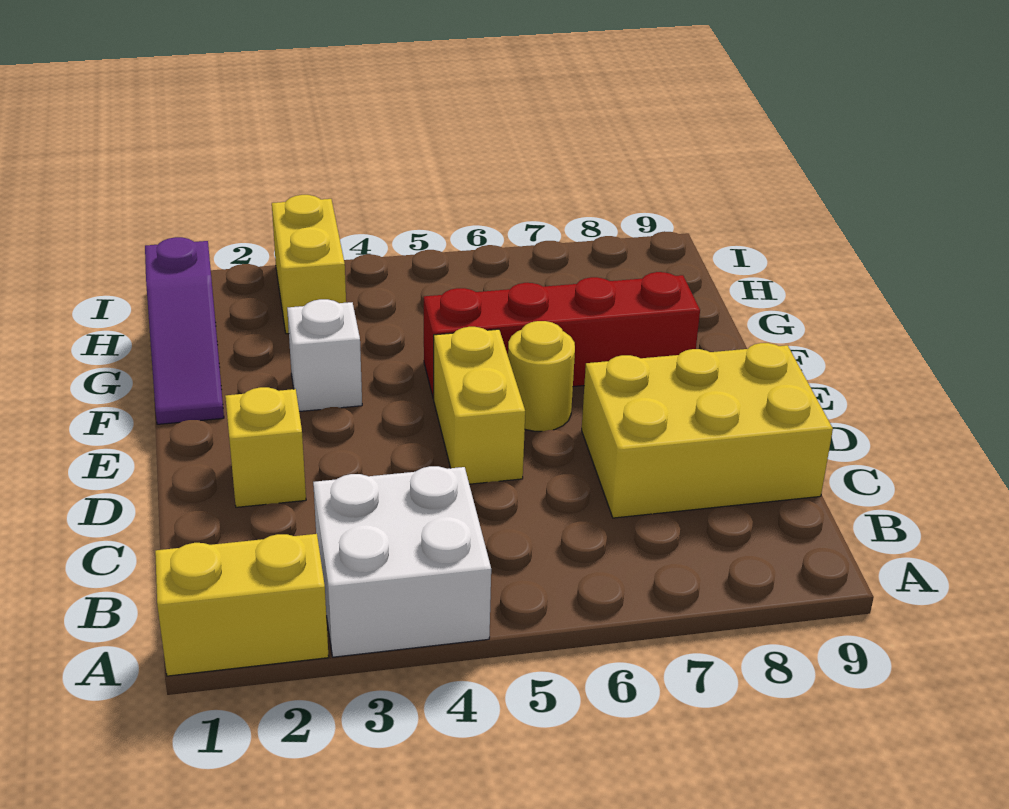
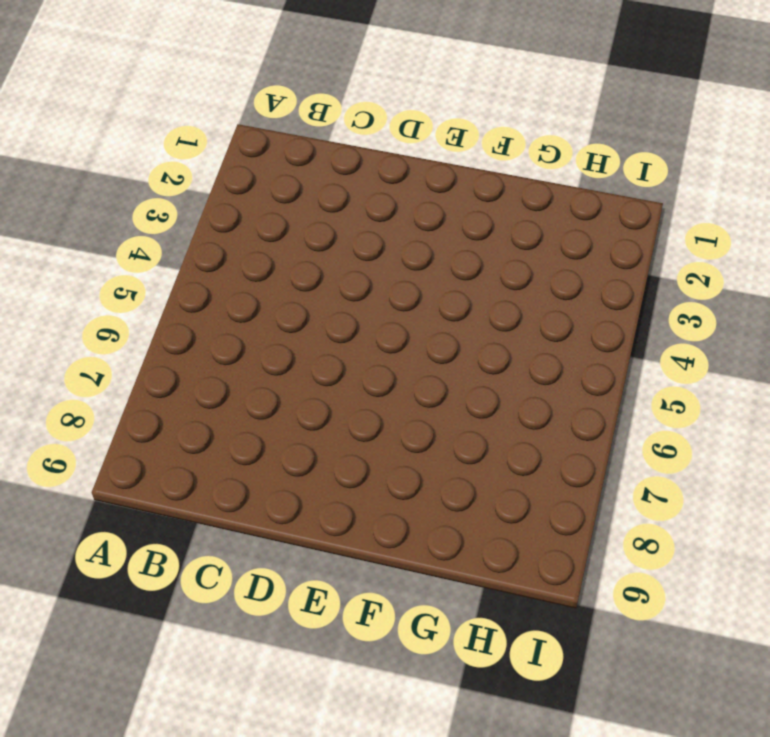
none -> yellow brick A1:A2 level 1
none -> white brick A3:B4 level 1

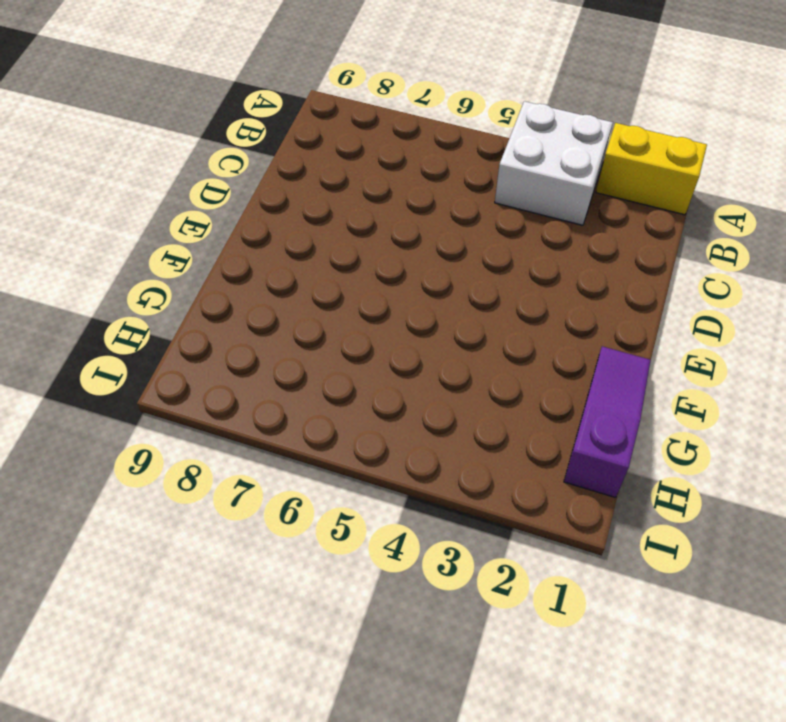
none -> yellow brick C7:D9 level 1
none -> yellow brick D2 level 1

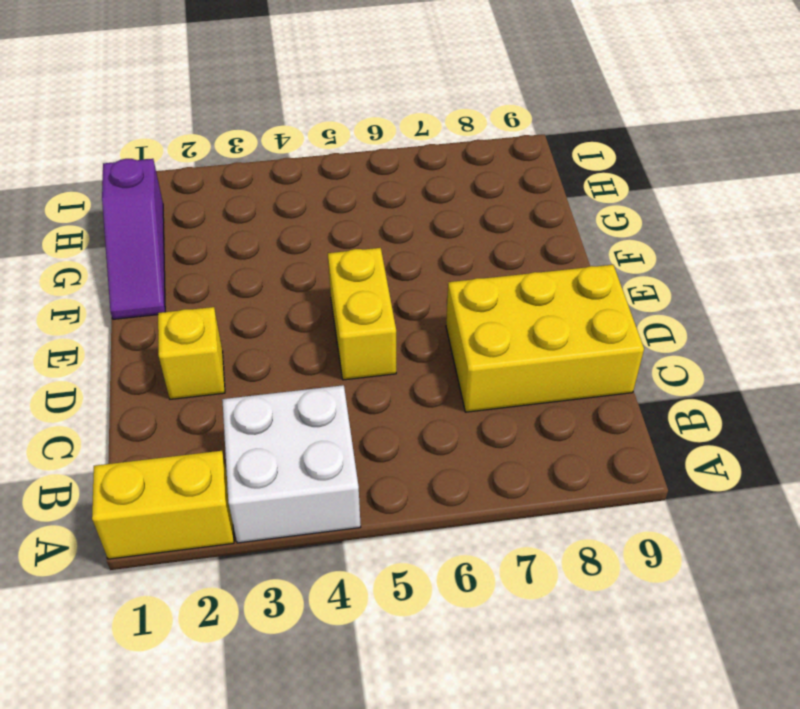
none -> yellow round brick E6 level 1
none -> white brick F3 level 1

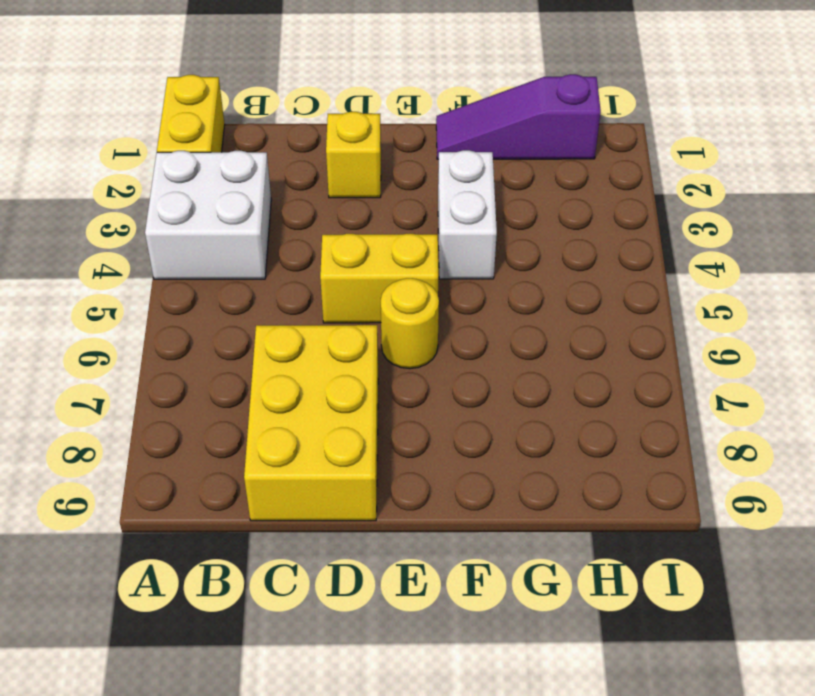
white brick F3:F4 level 1 -> white brick F3 level 1
none -> red brick F5:F8 level 1
none -> yellow brick H3:I3 level 1

